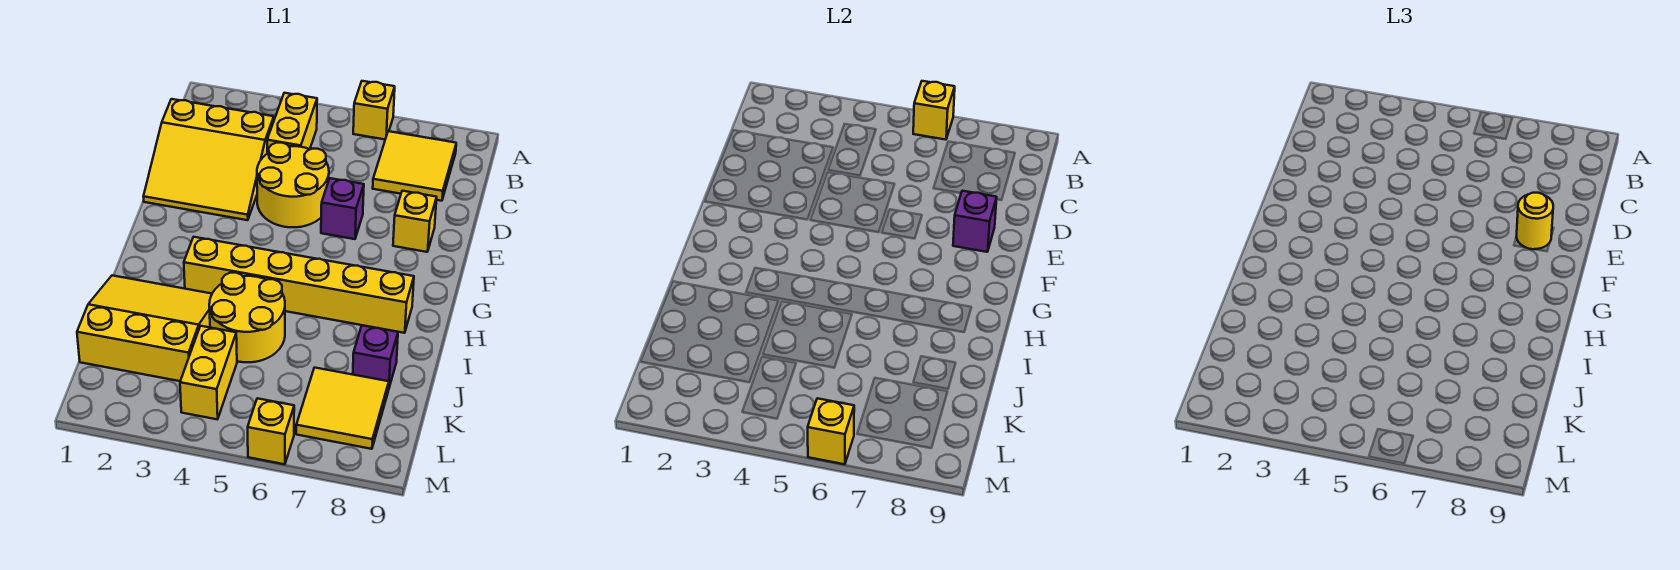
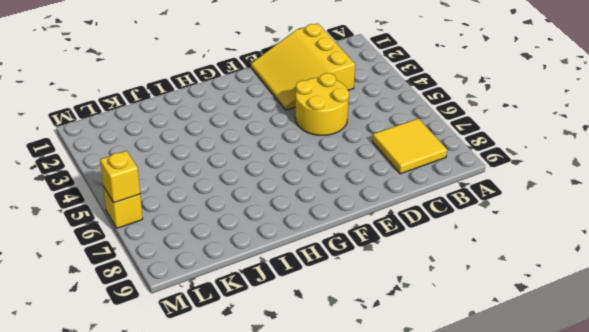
none -> yellow brick A6 level 1
none -> yellow brick B4:C4 level 1
none -> purple brick E6 level 1

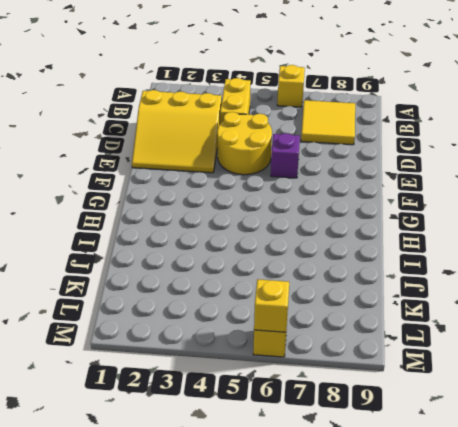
none -> yellow brick E8 level 1
none -> yellow brick H3:H8 level 1
none -> yellow slope I1:K3 level 1 top K

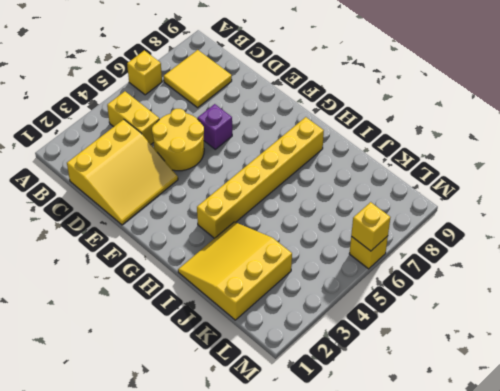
none -> yellow brick E8 level 1
none -> yellow round brick I4:J5 level 1
none -> purple brick J8 level 1

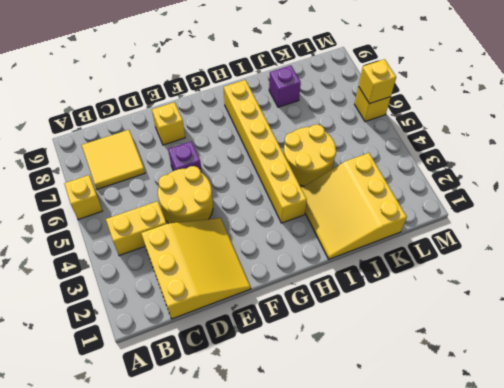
none -> yellow brick K4:L4 level 1
none -> yellow tile K7:L8 level 1
none -> yellow brick A6 level 2

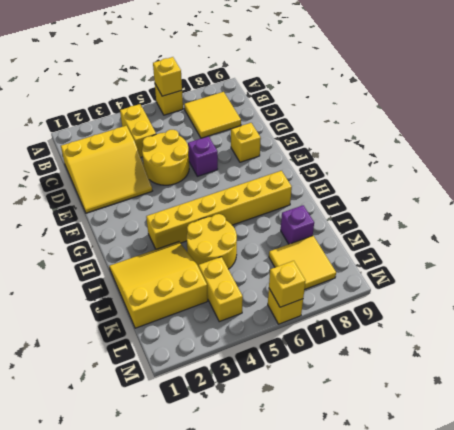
none -> purple brick E8 level 2
none -> yellow round brick E8 level 3

